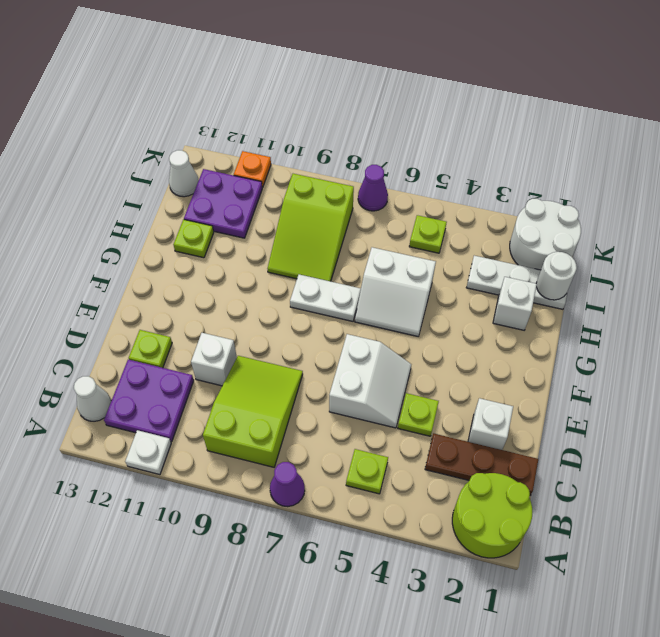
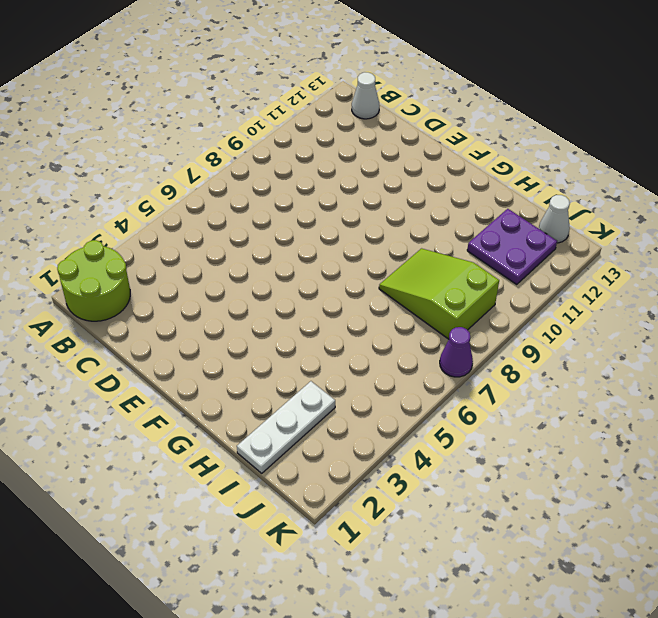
none -> purple cone A7 level 1
none -> white plate A11 level 1
none -> lime plate B5 level 1

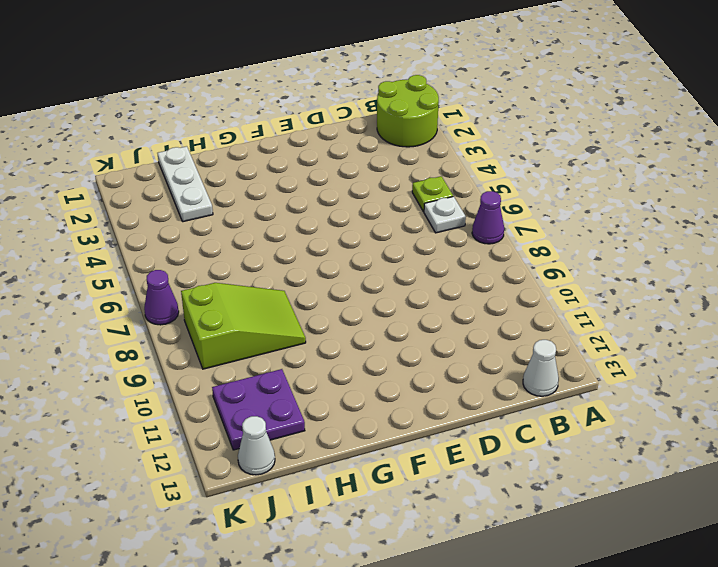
white plate B6 level 1 -> white plate A11 level 1
none -> lime slope B8:D9 level 1 top B
none -> purple plate B11:C12 level 1
none -> brown plate C1:C3 level 1

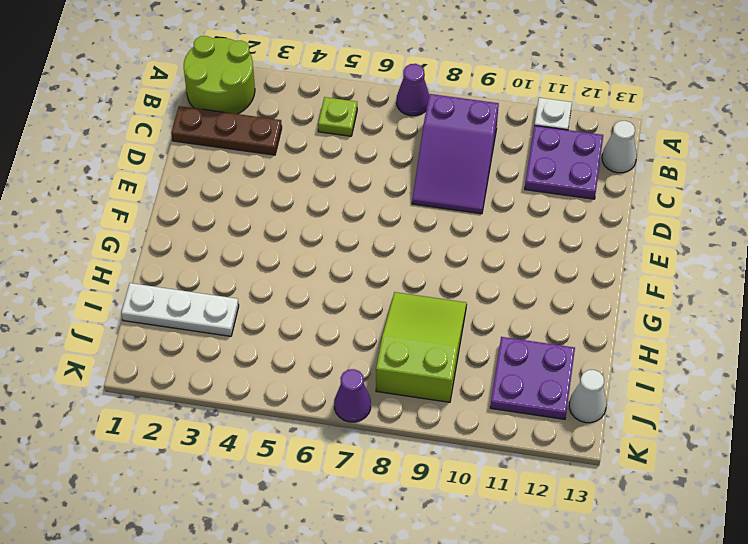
purple slope B8:D9 level 1 top B -> lime slope B8:D9 level 1 top B
none -> white brick D2 level 1
none -> lime plate D4 level 1
none -> white slope D5:E6 level 1 top 6

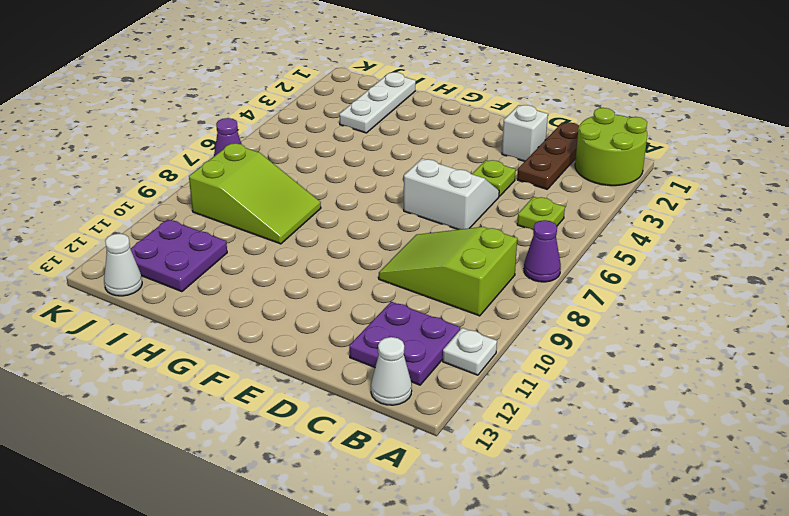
none -> white brick D10 level 1
none -> lime plate D12 level 1
none -> white slope G5:H6 level 1 top H

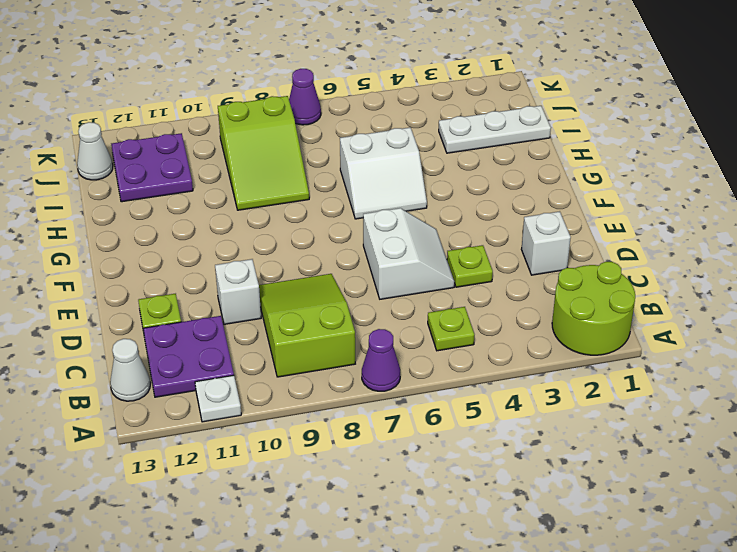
none -> brown plate C1:C3 level 1
none -> white plate G7:G8 level 1
none -> white brick H2 level 1

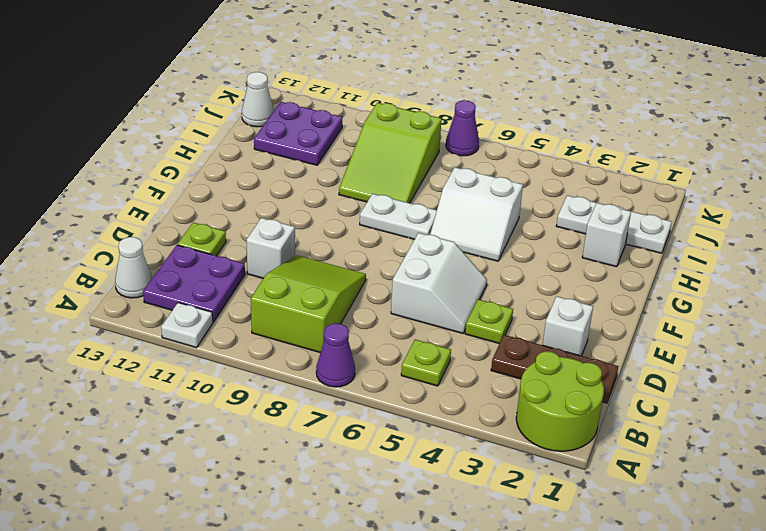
none -> lime plate H12 level 1
none -> white round brick J1:K2 level 1
none -> lime plate J5 level 1

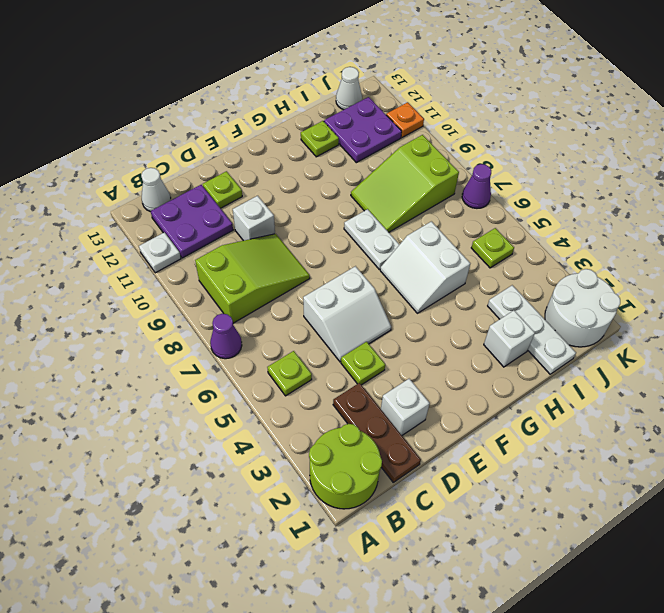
none -> white round brick I1 level 2

